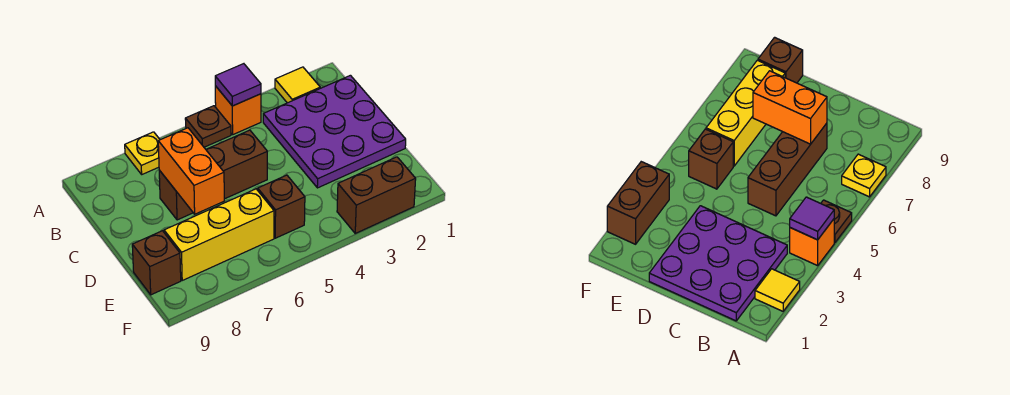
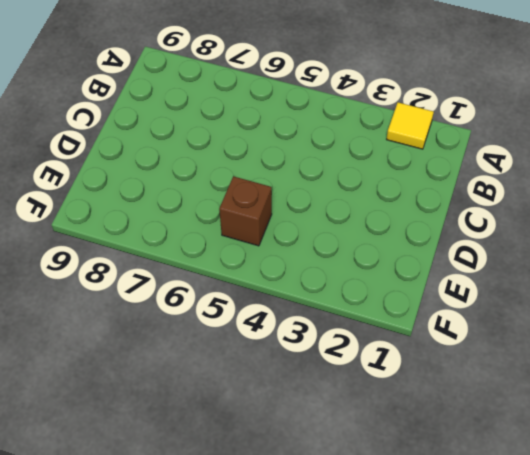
none -> orange brick A4 level 1
none -> brown plate A5 level 1
none -> yellow plate A7 level 1

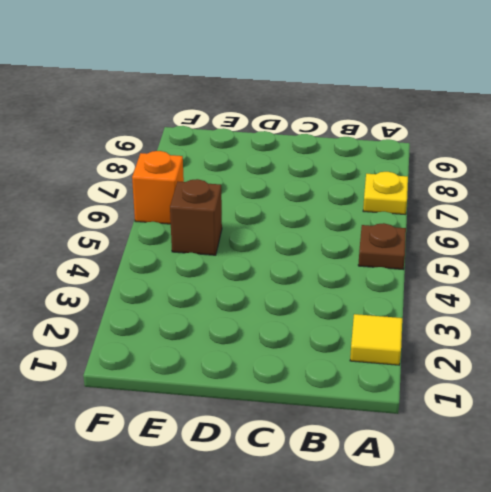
orange brick F6 level 1 -> orange brick A4 level 1
none -> purple plate B1:D3 level 1
none -> brown brick C5:C7 level 1
none -> yellow brick E6:E8 level 1

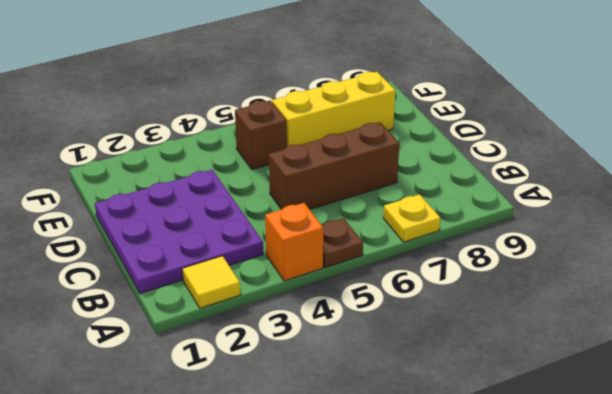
none -> brown brick E9 level 1
none -> brown brick F2:F3 level 1
none -> purple tile A4 level 2

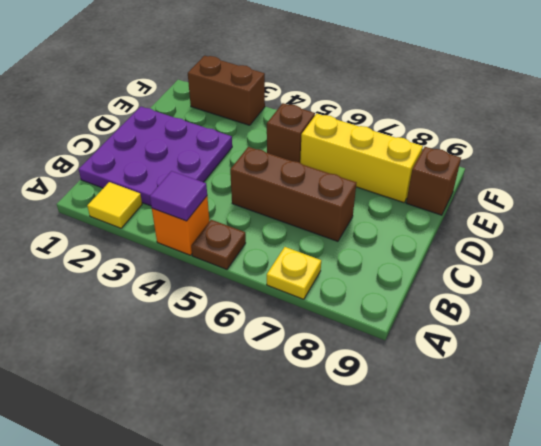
none -> orange brick C7:D7 level 2

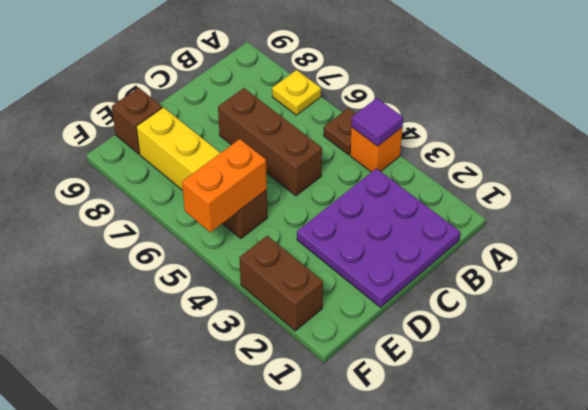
orange brick E5:F5 level 2 -> orange brick C7:D7 level 2
none -> yellow tile A2 level 1

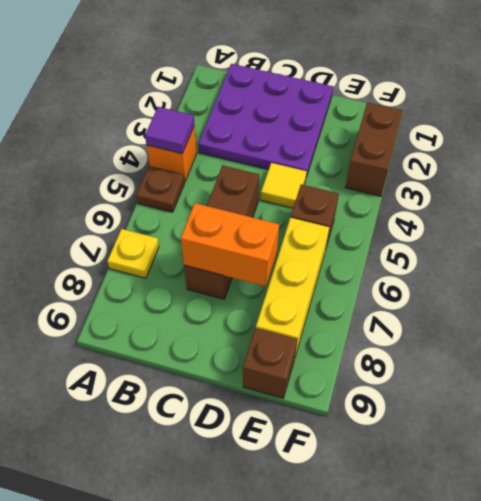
yellow tile D4 level 1 -> yellow tile A2 level 1

